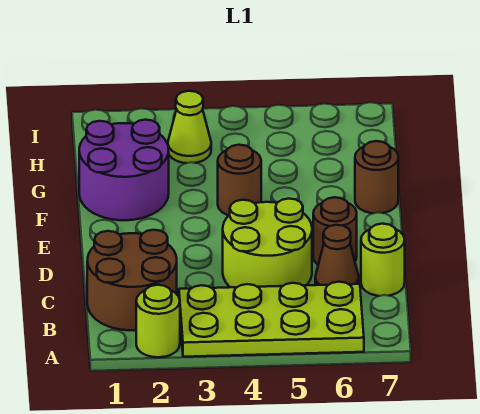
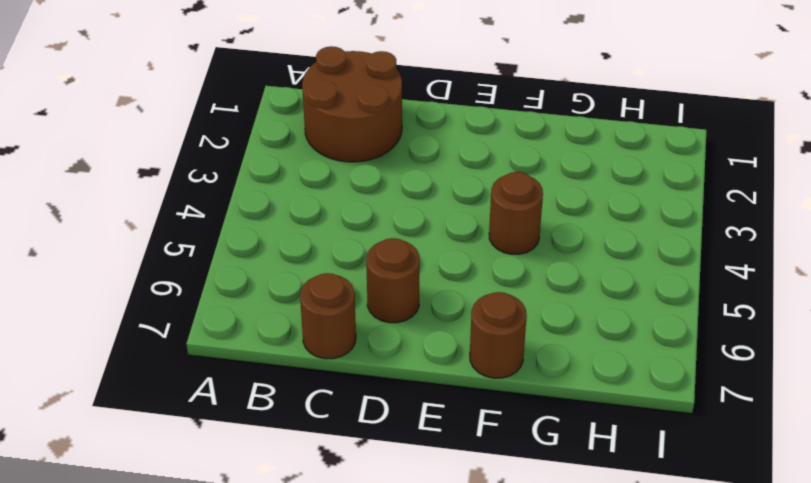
brown round brick C7 level 1 -> lime round brick C7 level 1
none -> lime round brick A2 level 1
none -> lime plate A3:B6 level 1

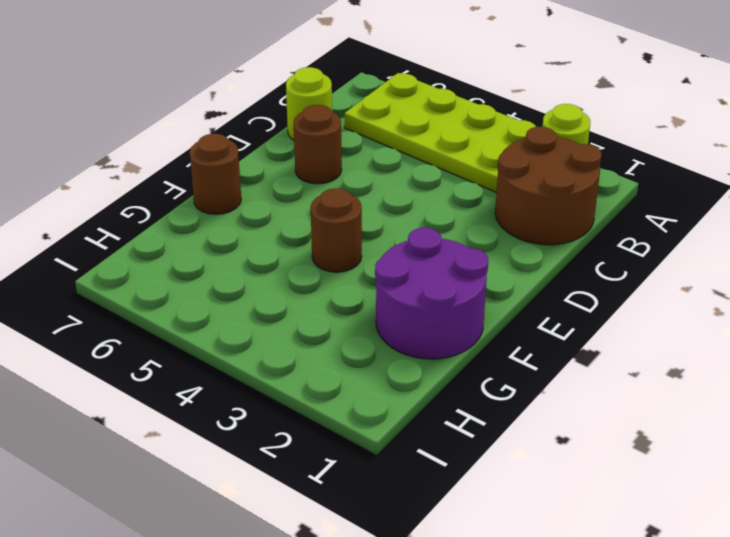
none -> lime round brick C4:D5 level 1
none -> brown cone C6 level 1

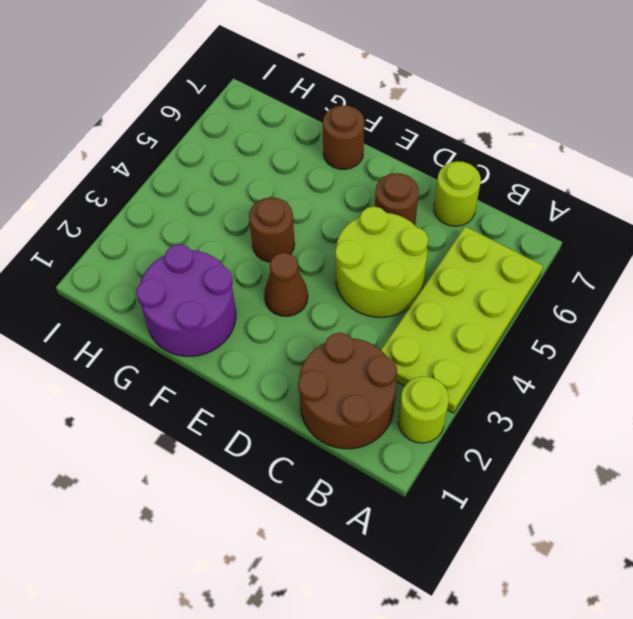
brown cone E3 level 1 -> brown cone C6 level 1
none -> lime cone H3 level 1

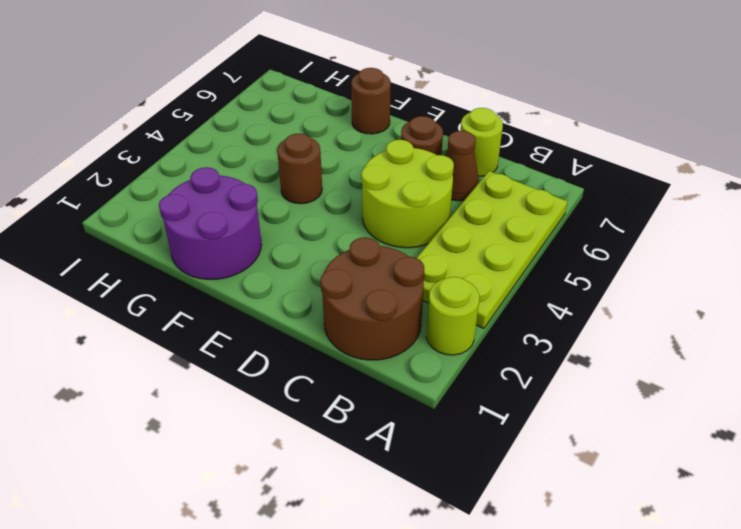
none -> lime cone H3 level 1

